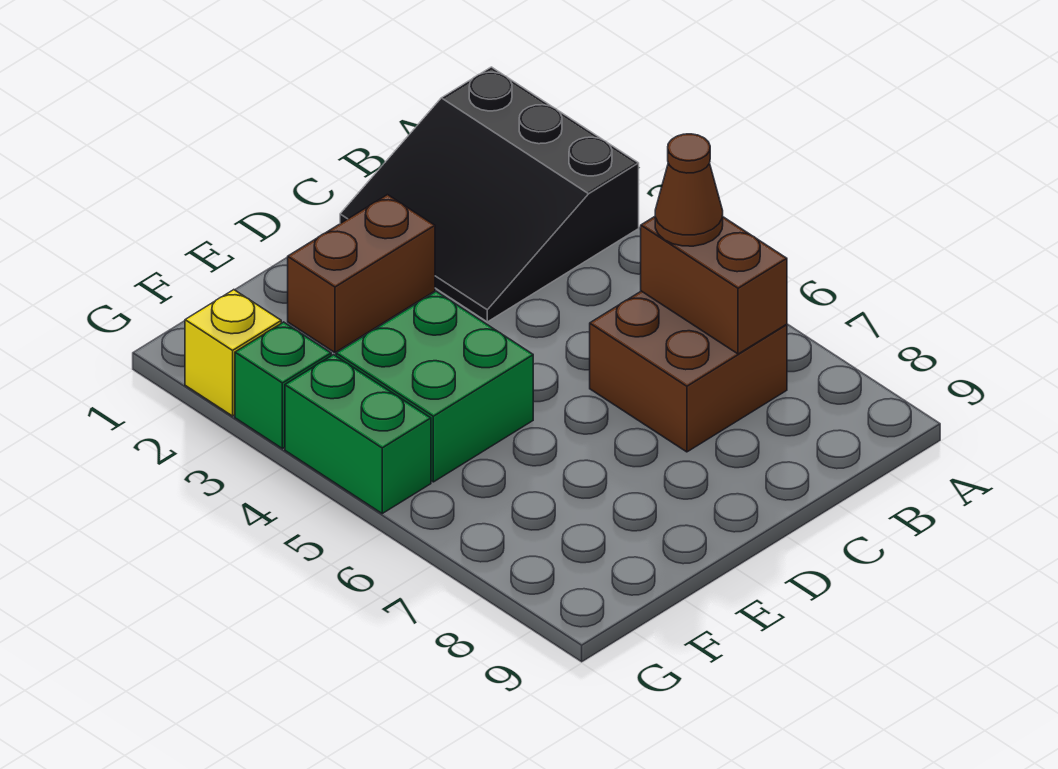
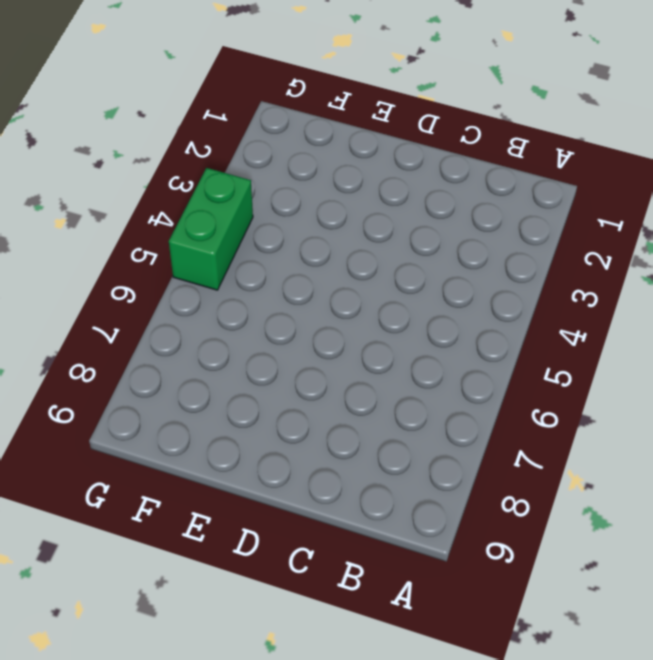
none -> black slope A1:C3 level 1 top A
none -> brown brick B6:C7 level 1

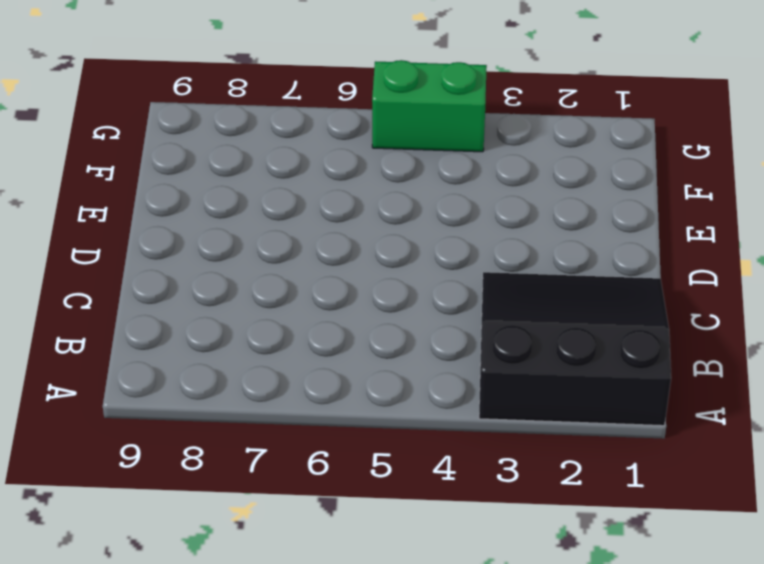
none -> brown brick B6:C7 level 1
none -> brown brick D2:E2 level 1

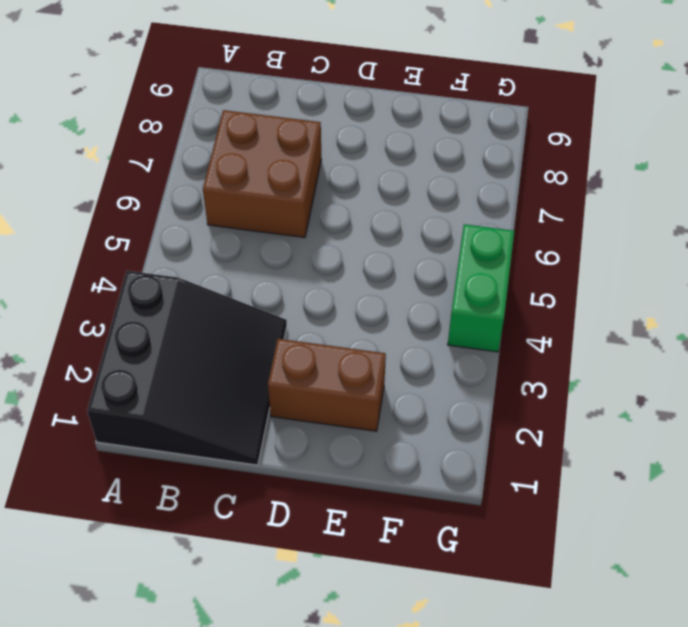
none -> green brick E4:F5 level 1
none -> yellow brick G2 level 1

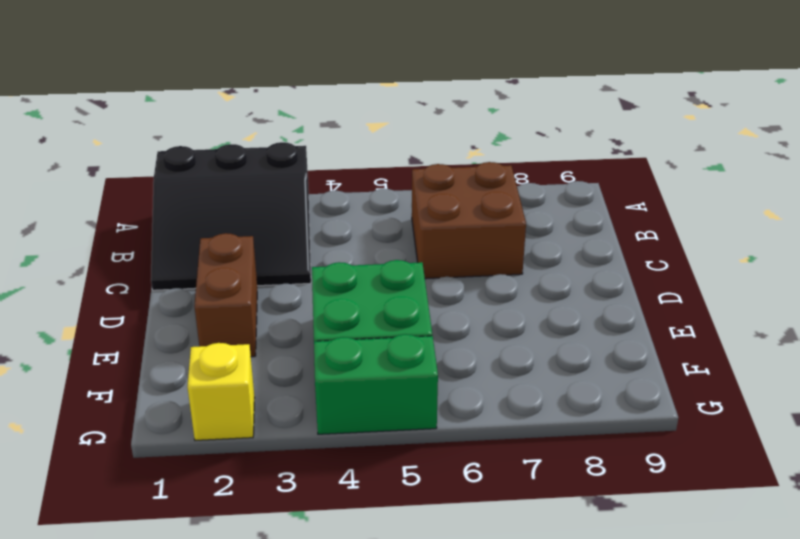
none -> green brick G3 level 1
none -> brown brick B6:B7 level 2

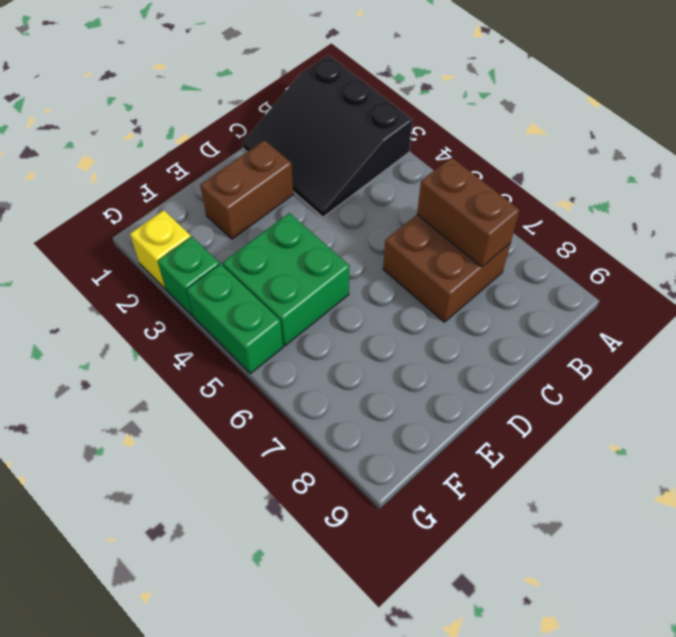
none -> brown cone B6 level 3

